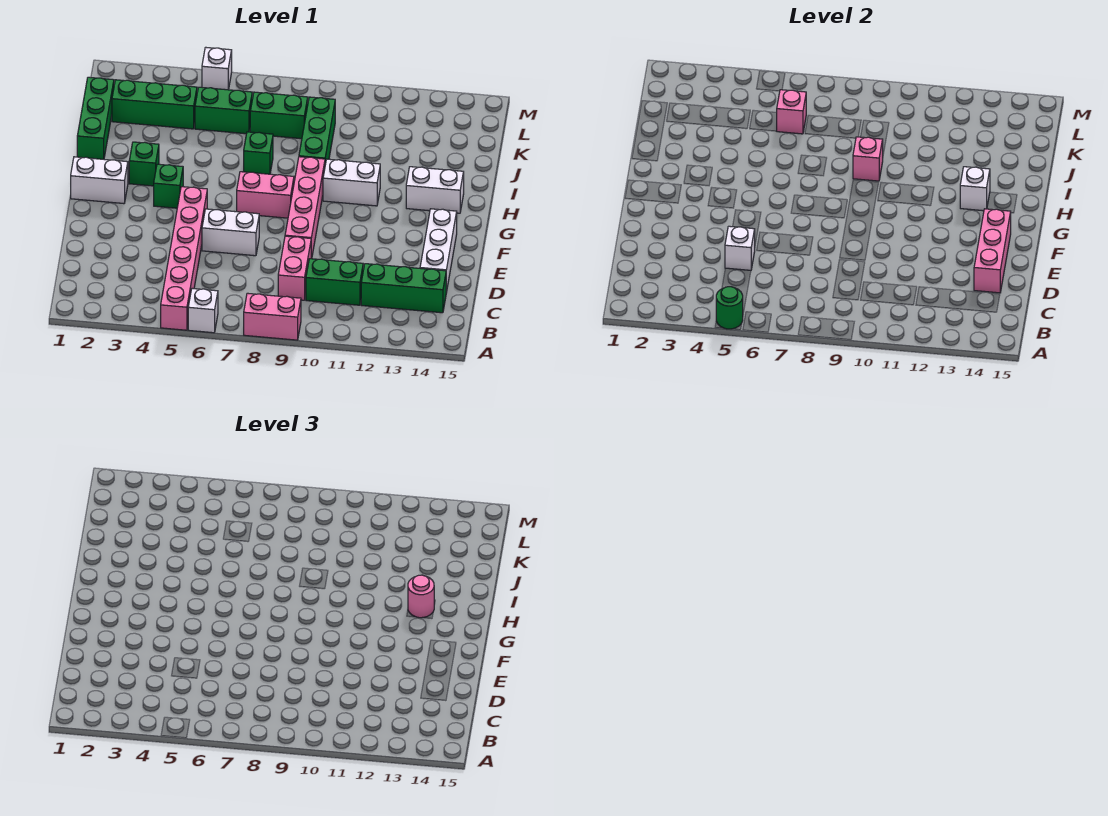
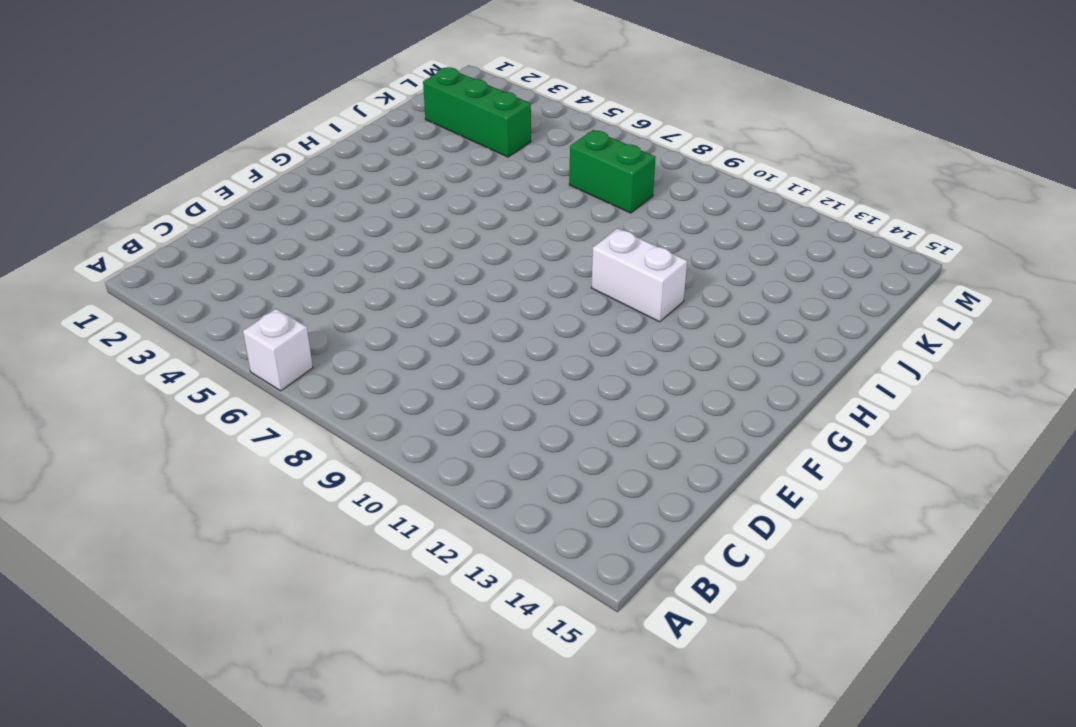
none -> pink brick A5:F5 level 1
none -> pink brick A8:A9 level 1
none -> pink brick C9:D9 level 1

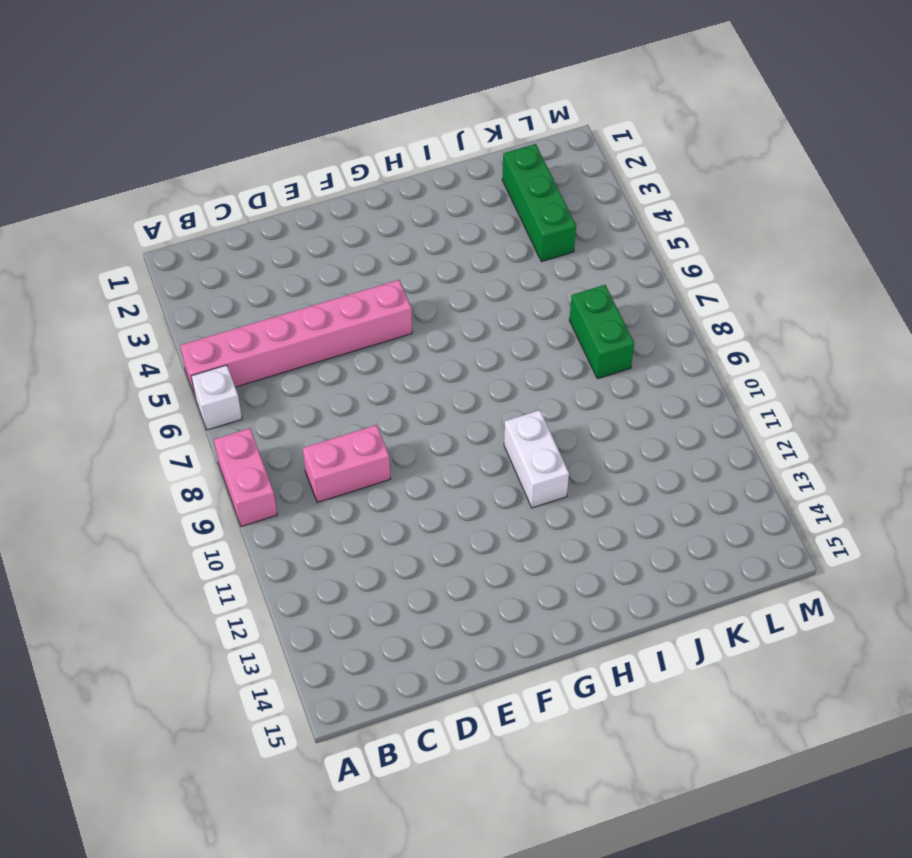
none -> green brick C10:C11 level 1
none -> green brick C12:C14 level 1
none -> white brick D14:F14 level 1

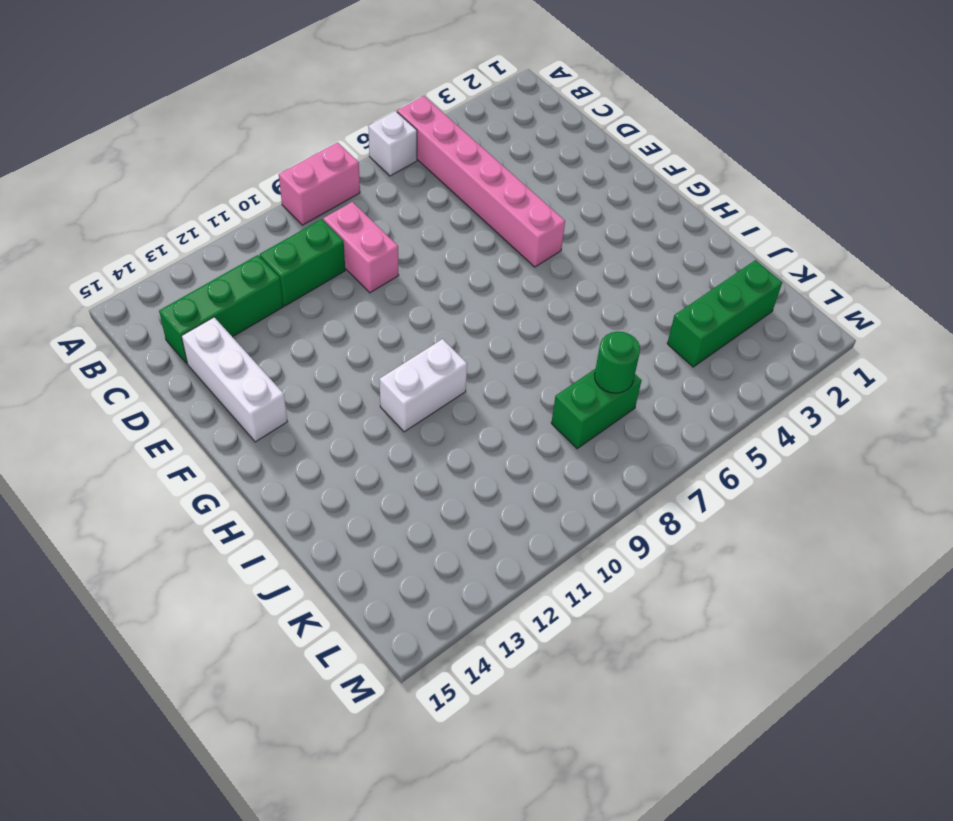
green round brick K7 level 2 -> green round brick A5 level 2
none -> white brick E6:E7 level 1
none -> pink brick E9:H9 level 1
none -> white brick G1:G2 level 1

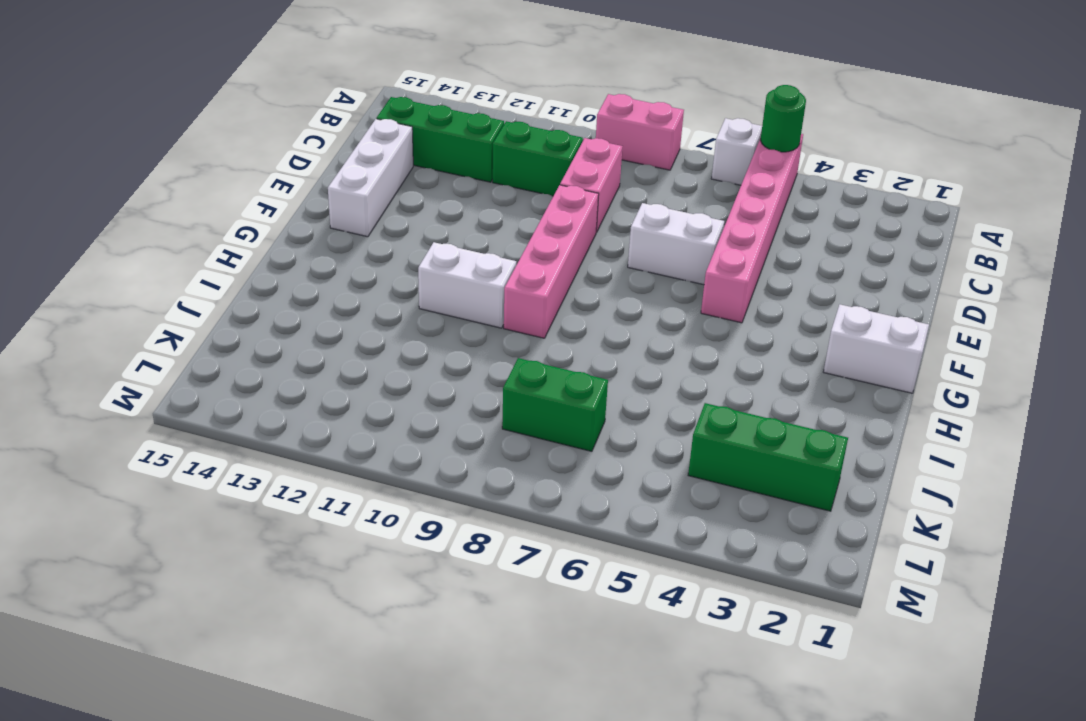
none -> green brick G4 level 1
none -> pink brick G7:G8 level 1
none -> green brick H3 level 1

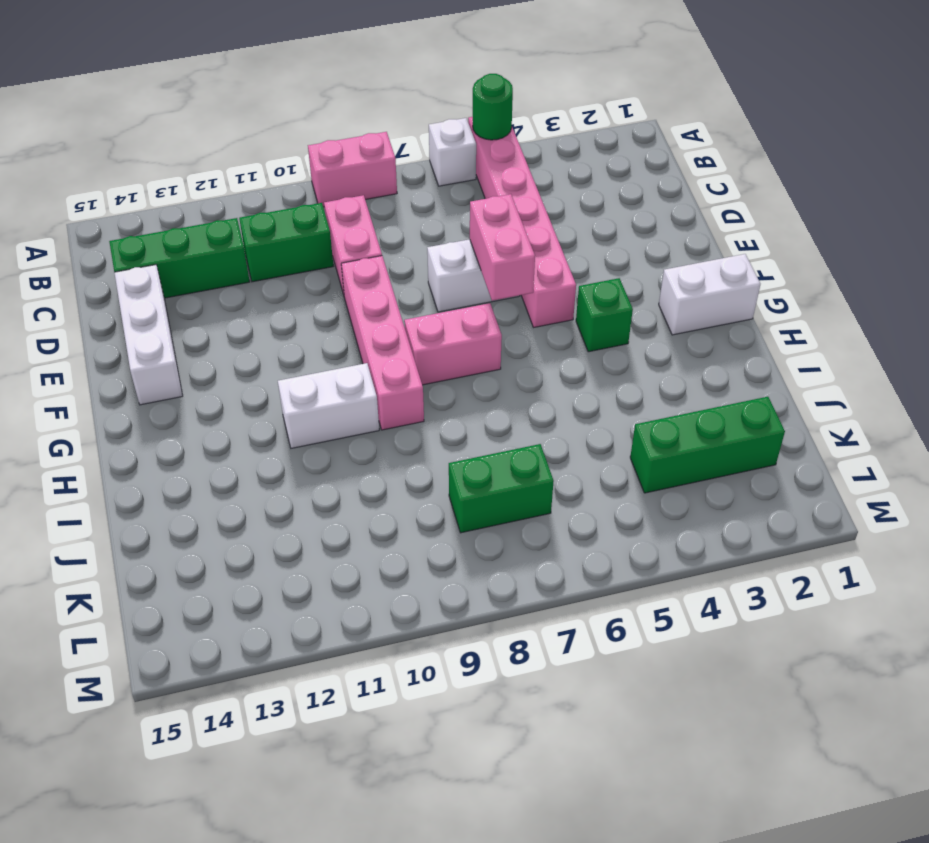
pink brick E6:F6 level 2 -> none
none -> green brick H3 level 1
none -> white brick H13:H14 level 1
none -> green brick I1:K1 level 1

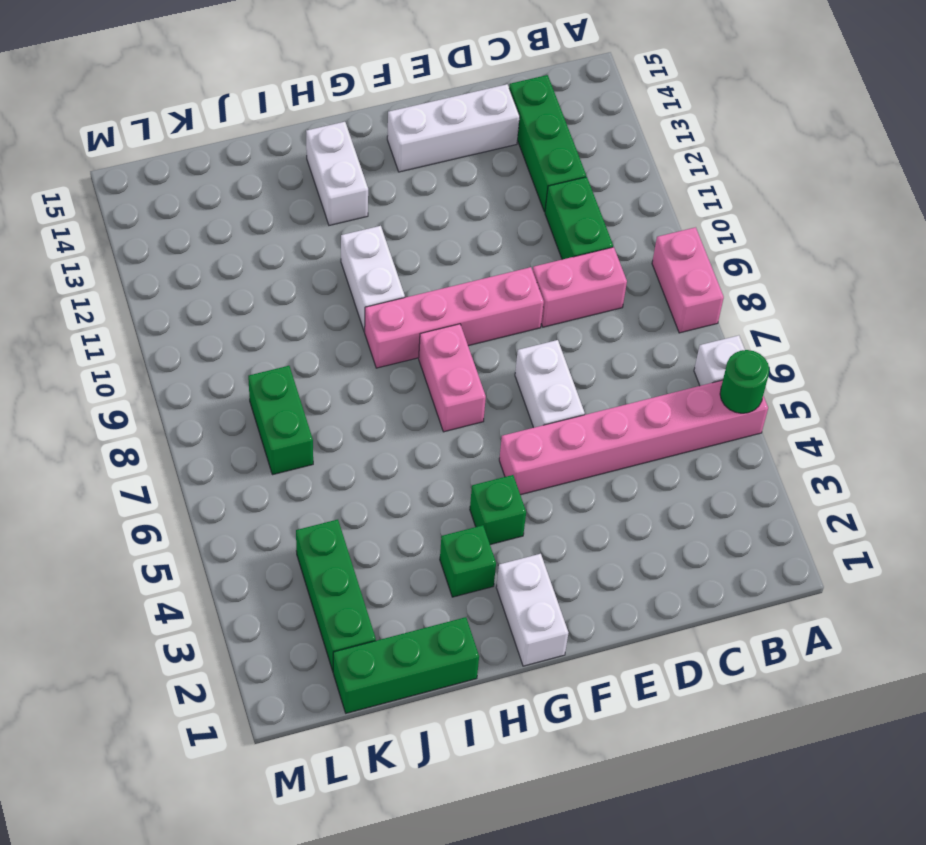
none -> green brick I7 level 1
none -> green brick I9:K9 level 1
none -> green brick K5:K6 level 1

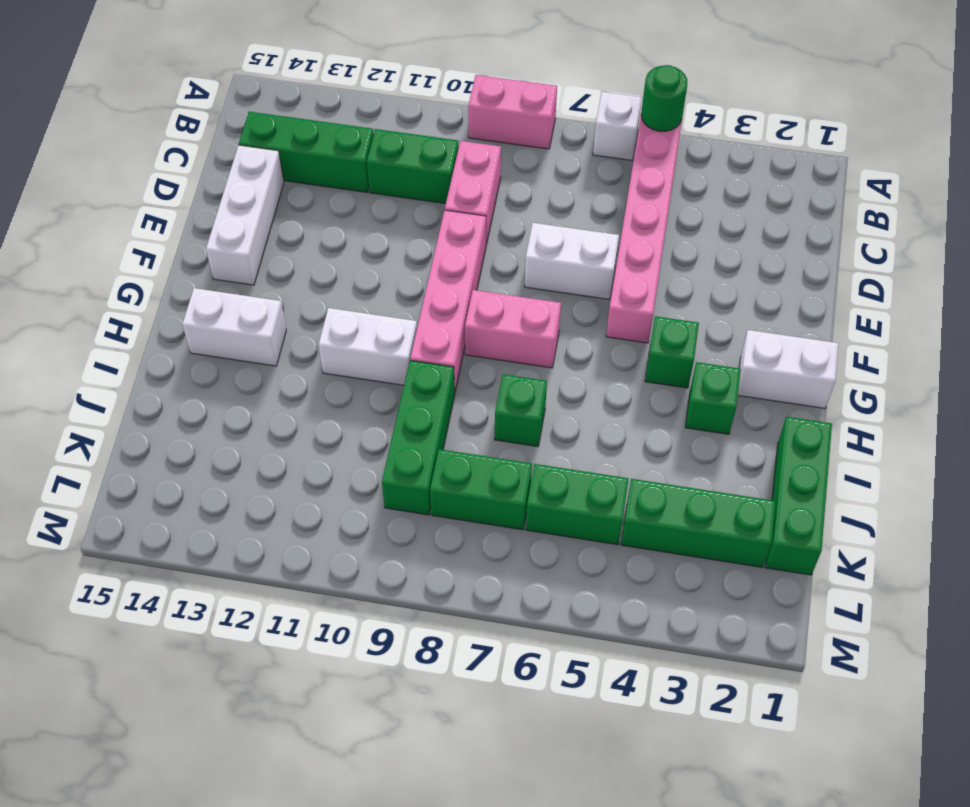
none -> white brick M5 level 1
none -> white brick D5 level 2
none -> pink brick D14:F14 level 2

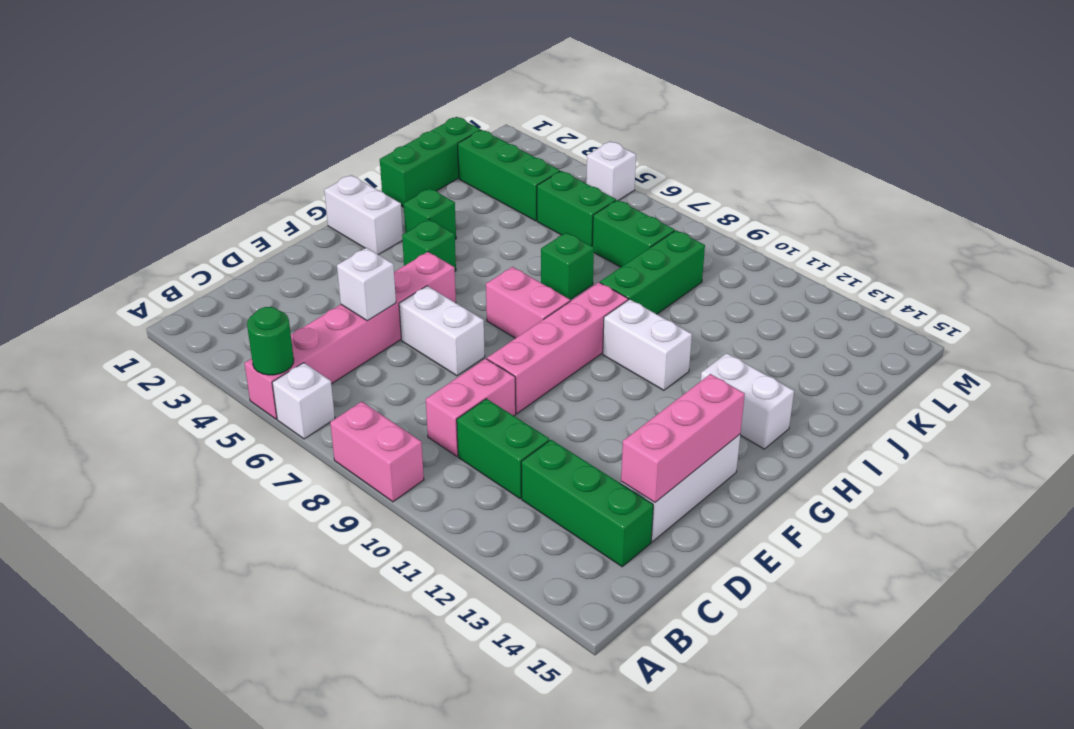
none -> white brick H13 level 2
none -> pink brick I9 level 2
none -> pink brick K6 level 2

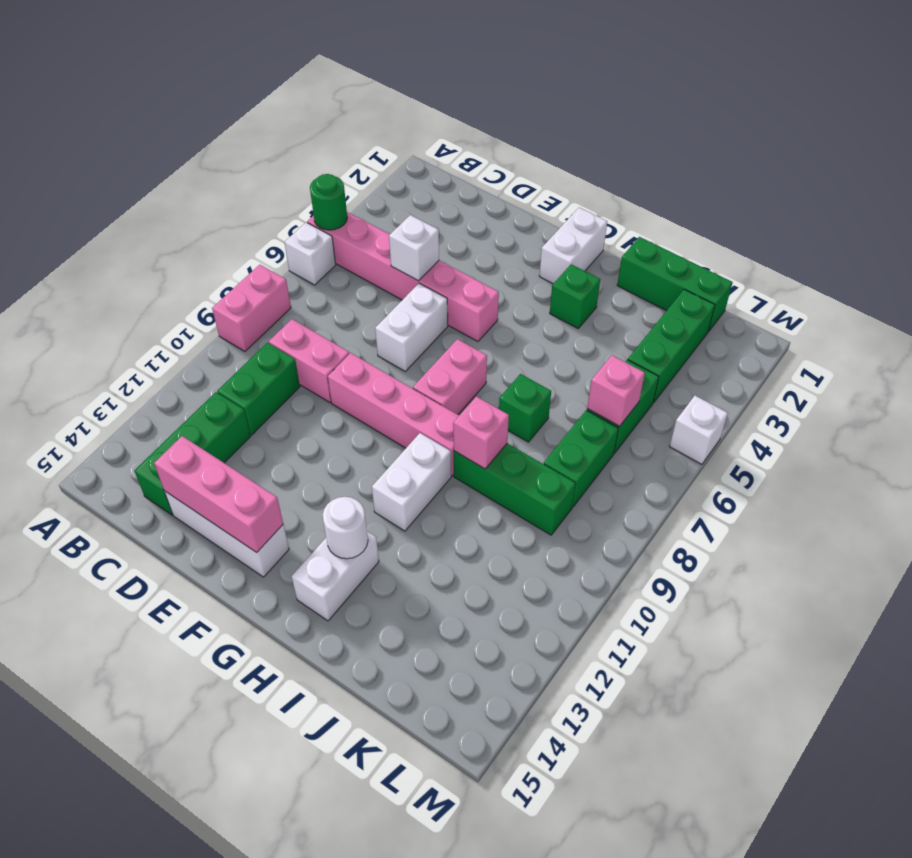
white round brick H13 level 2 -> white brick H13 level 2
none -> green brick G4 level 1
none -> pink round brick H13 level 3

